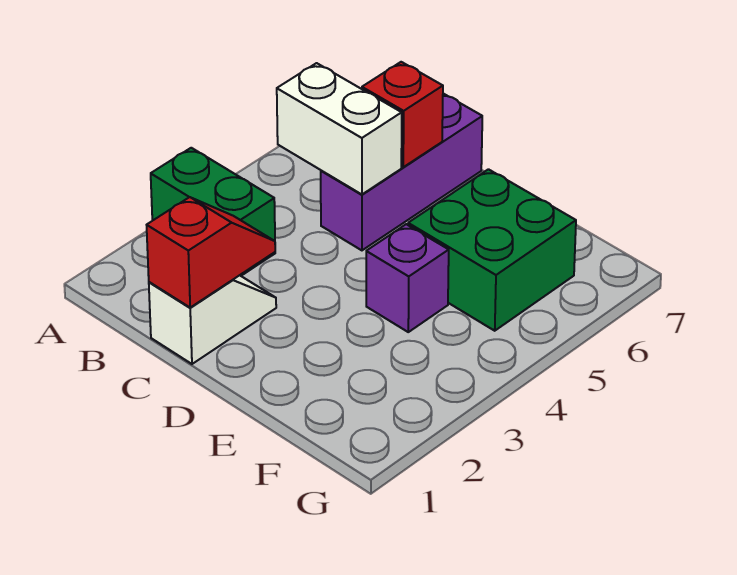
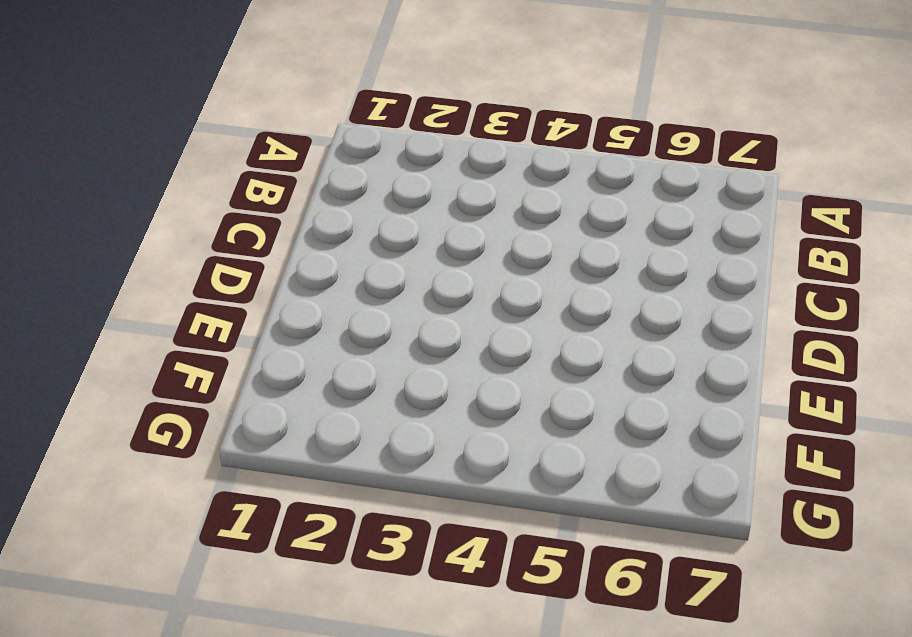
none -> green brick A3:B3 level 1
none -> white slope C1:C2 level 1 top 1

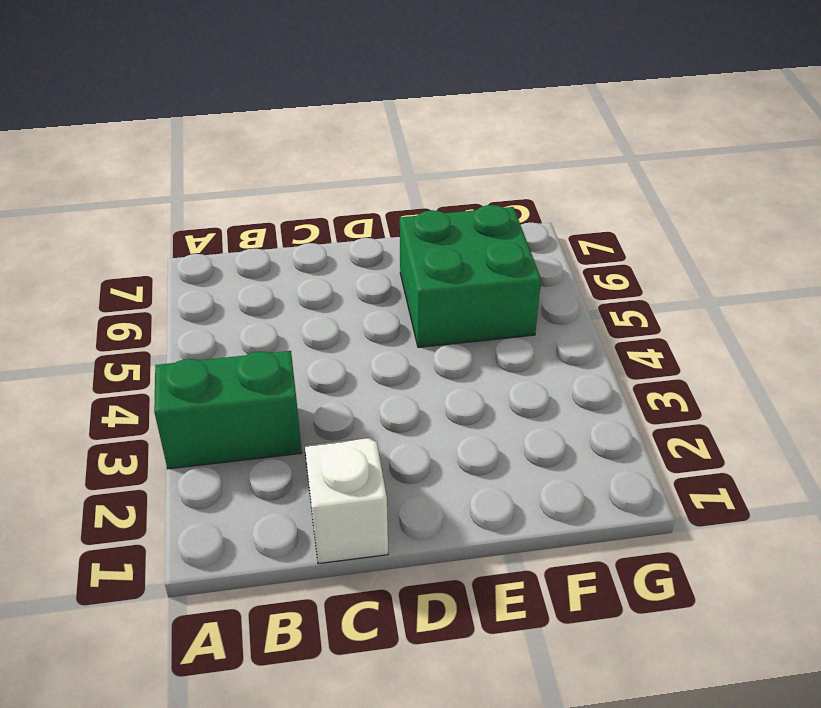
none -> purple brick C5:C7 level 1
none -> purple brick E4 level 1

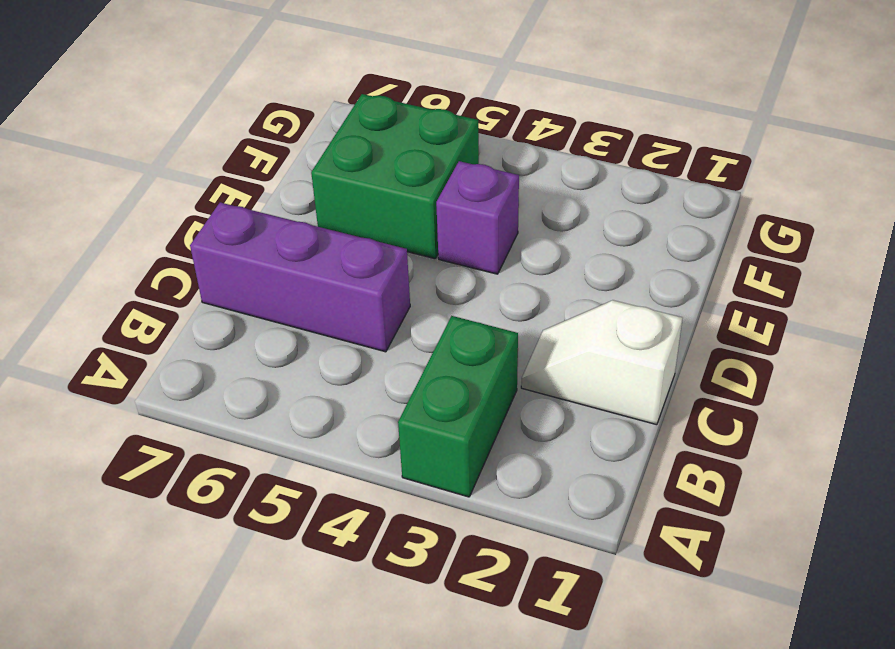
none -> white brick B5:C5 level 2
none -> red slope C1:C2 level 2 top 1

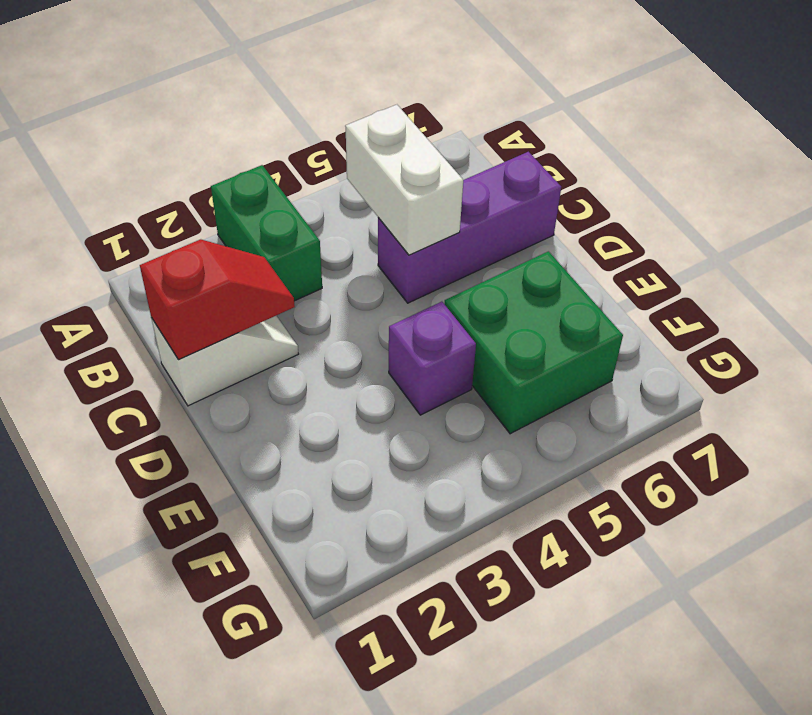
none -> red brick C6 level 2

